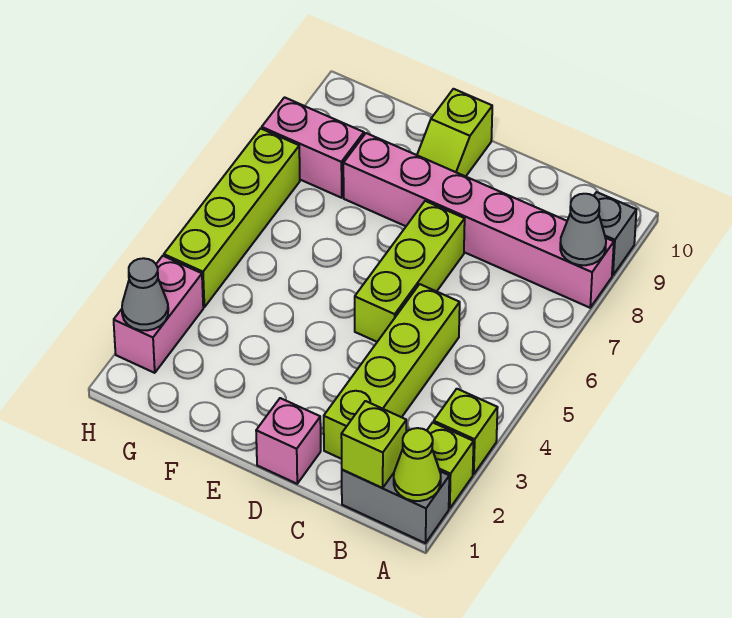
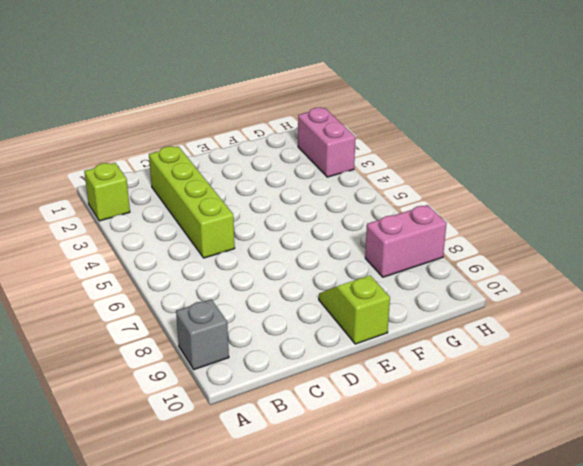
none -> grey brick A1:B1 level 1
none -> lime brick A3 level 1
none -> pink brick A8:F8 level 1

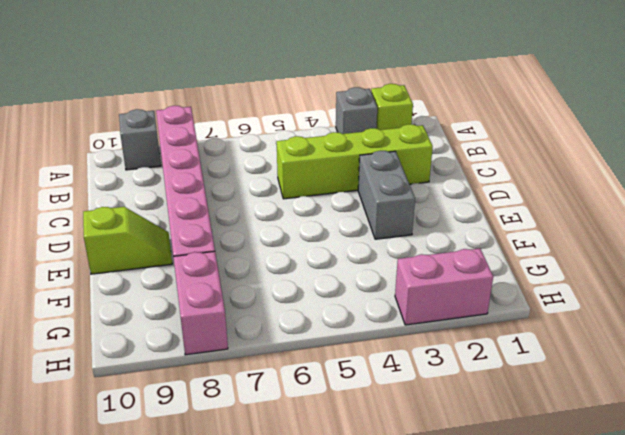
grey brick A3 level 1 -> lime brick A3 level 1
grey brick D3:E3 level 1 -> grey brick A1:B1 level 1
none -> pink brick D1 level 1
none -> lime brick D5:D7 level 1
none -> lime brick H4:H7 level 1

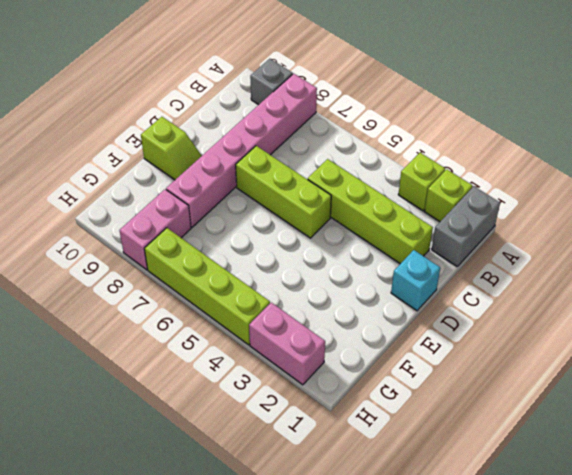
cyan brick D1 level 1 -> pink brick D1 level 1
none -> lime cone A1 level 2
none -> grey cone A8 level 2
none -> lime brick B1 level 2

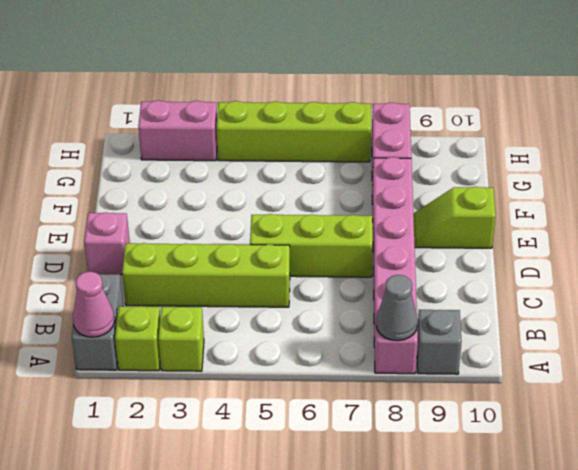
pink cone A1 level 2 -> lime cone A1 level 2
none -> lime brick B1 level 2
none -> grey cone H2 level 2

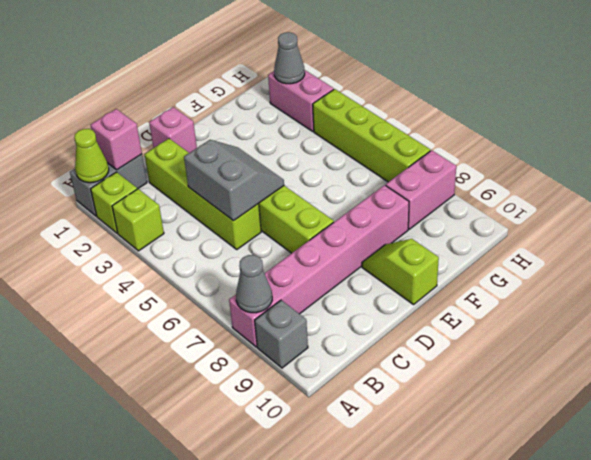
pink brick B1 level 2 -> lime brick B1 level 2
grey slope C4:D5 level 2 top C -> none

